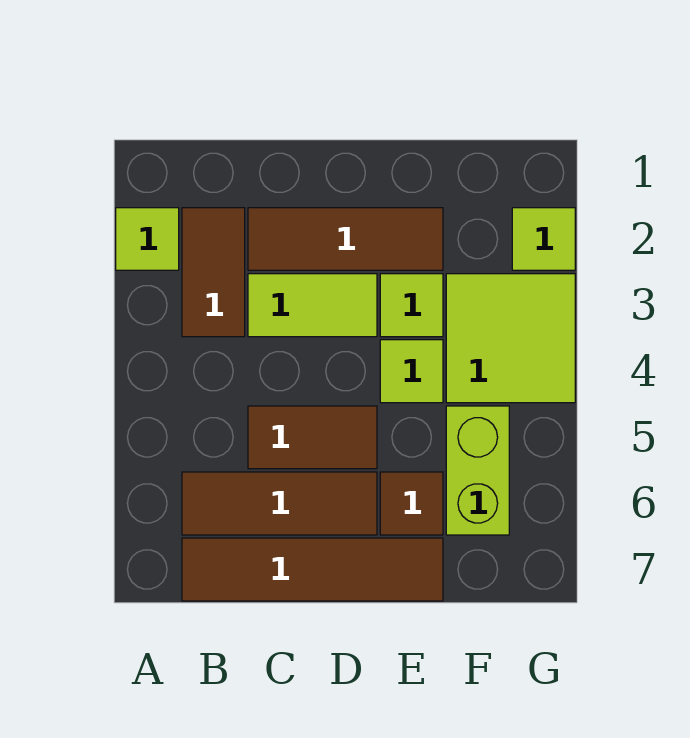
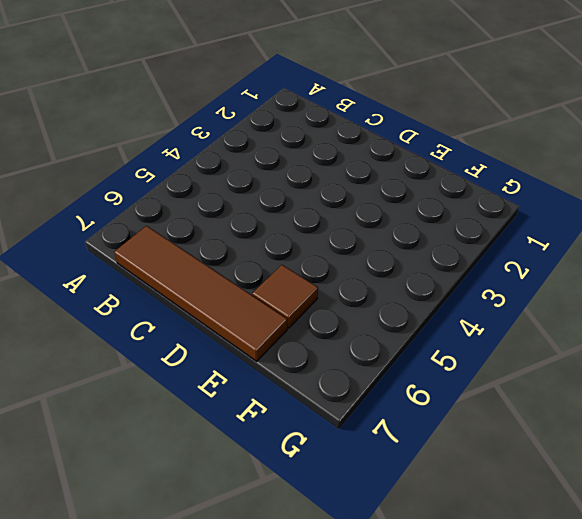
none -> lime tile A2 level 1
none -> brown tile B2:B3 level 1
none -> brown tile B6:D6 level 1

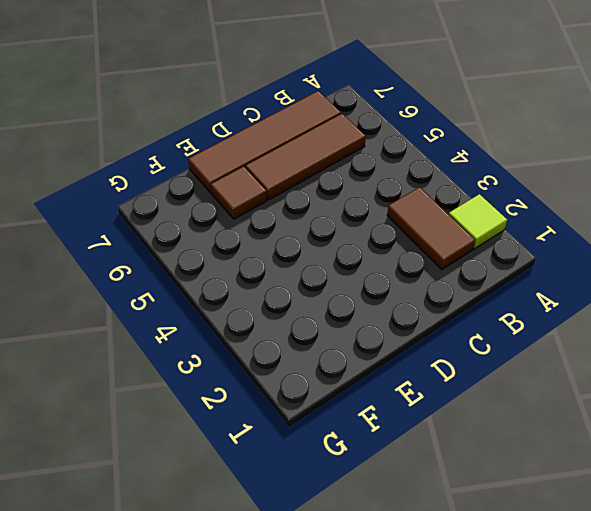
none -> brown tile C2:E2 level 1
none -> lime tile C3:D3 level 1
none -> brown tile C5:D5 level 1

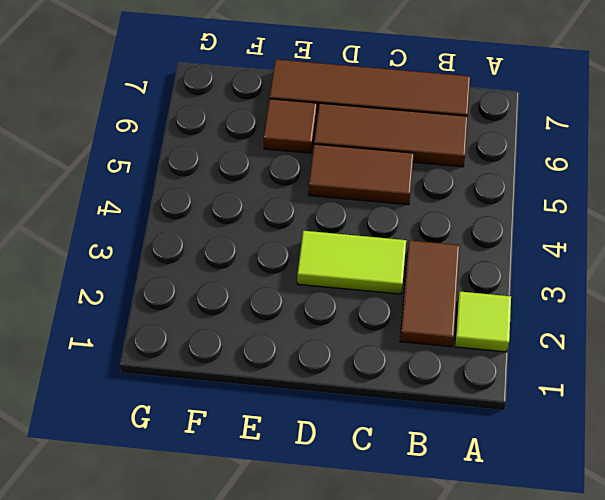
none -> brown tile C2:E2 level 1
none -> lime tile E3 level 1
none -> lime tile E4 level 1

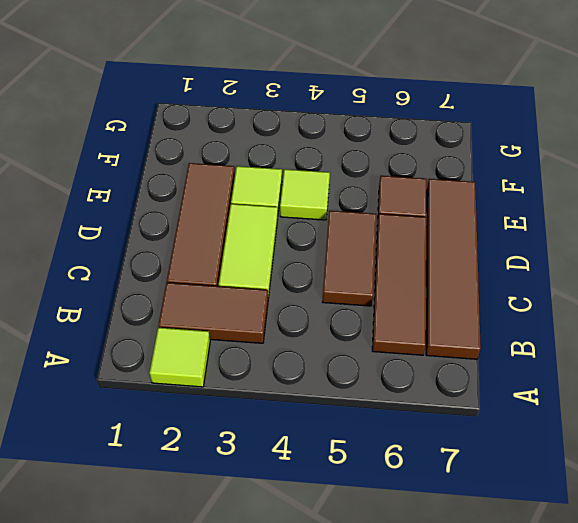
none -> lime tile F3:G4 level 1
none -> lime brick F5:F6 level 1
none -> lime tile G2 level 1

